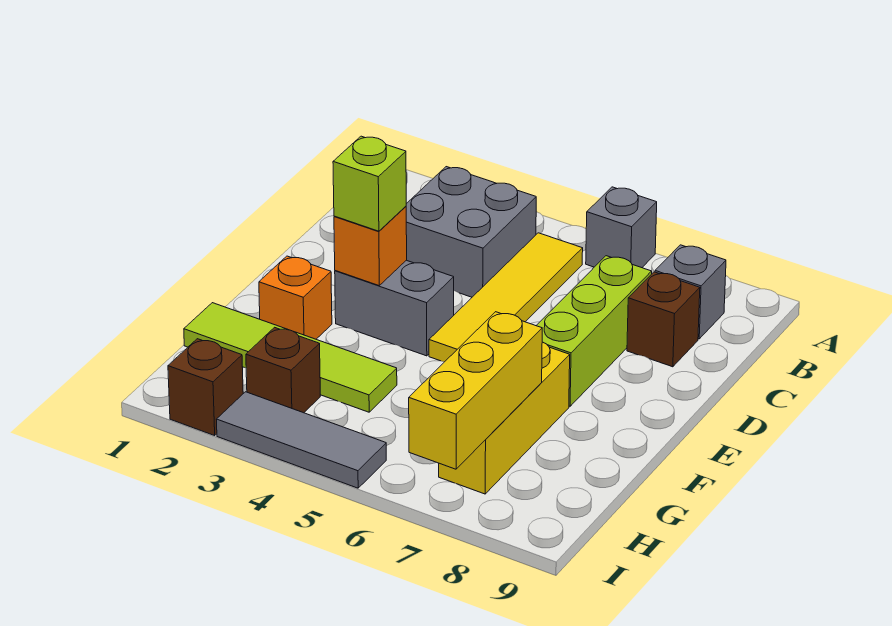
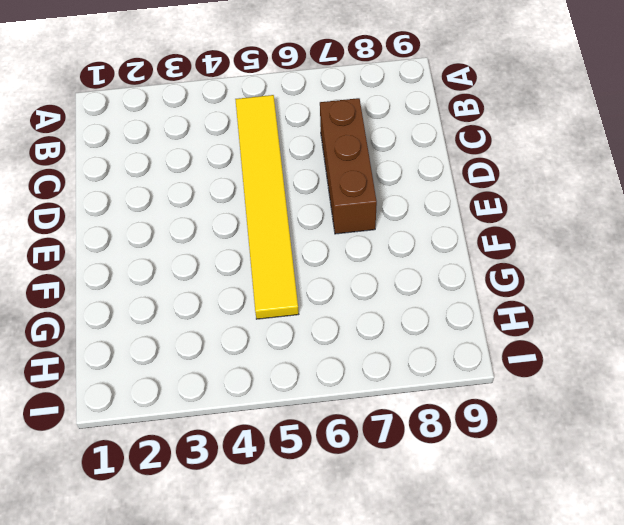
yellow tile B5:G5 level 1 -> yellow tile B5:E5 level 1
brown brick C7:E7 level 1 -> lime brick C7:E7 level 1
none -> grey brick A6 level 1
none -> grey brick B3:C4 level 1
none -> grey brick B8 level 1

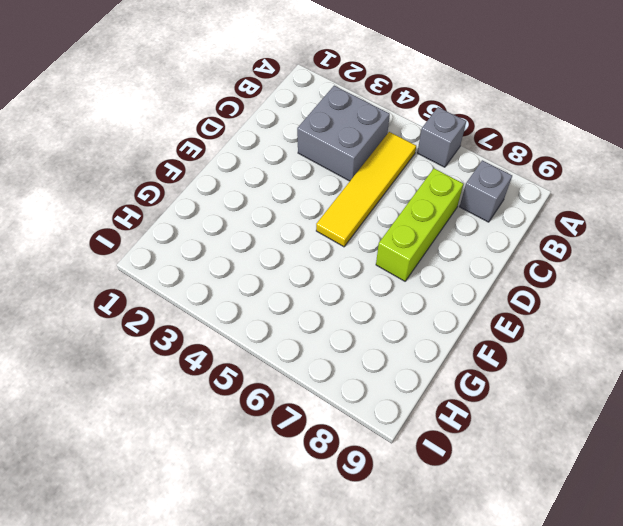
none -> brown brick C8 level 1
none -> grey brick E3:E4 level 1
none -> orange brick F2 level 1

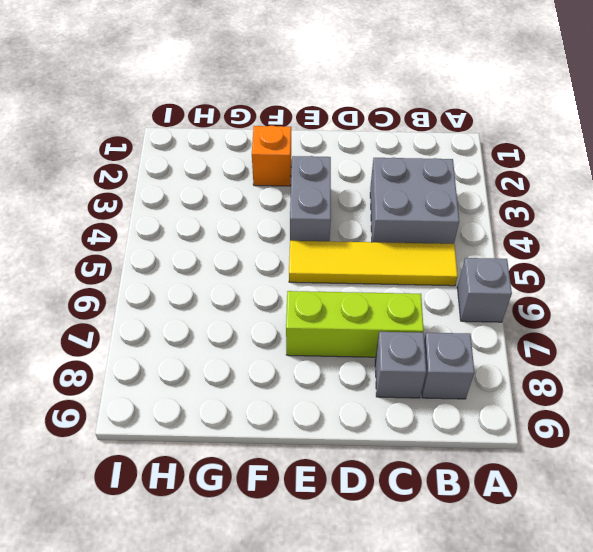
grey brick C8 level 1 -> brown brick C8 level 1
none -> yellow brick F7:H7 level 1
none -> lime tile G1:G4 level 1
none -> brown brick H3 level 1

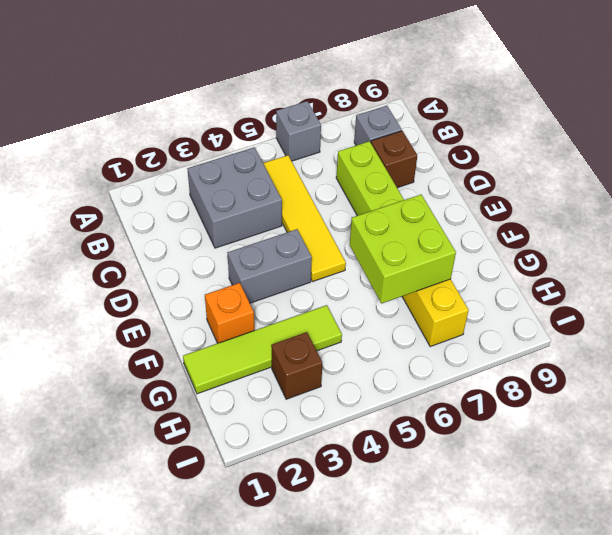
lime brick F6:G7 level 2 -> yellow brick G7:I7 level 2
none -> brown brick I2 level 1
none -> grey tile I3:I5 level 1
none -> orange brick E3 level 2

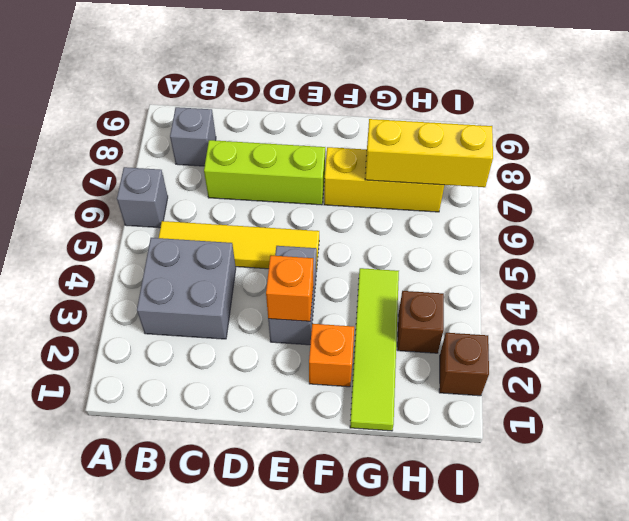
none -> brown brick C8 level 1
none -> grey tile I3:I5 level 1
none -> lime brick E3 level 3

